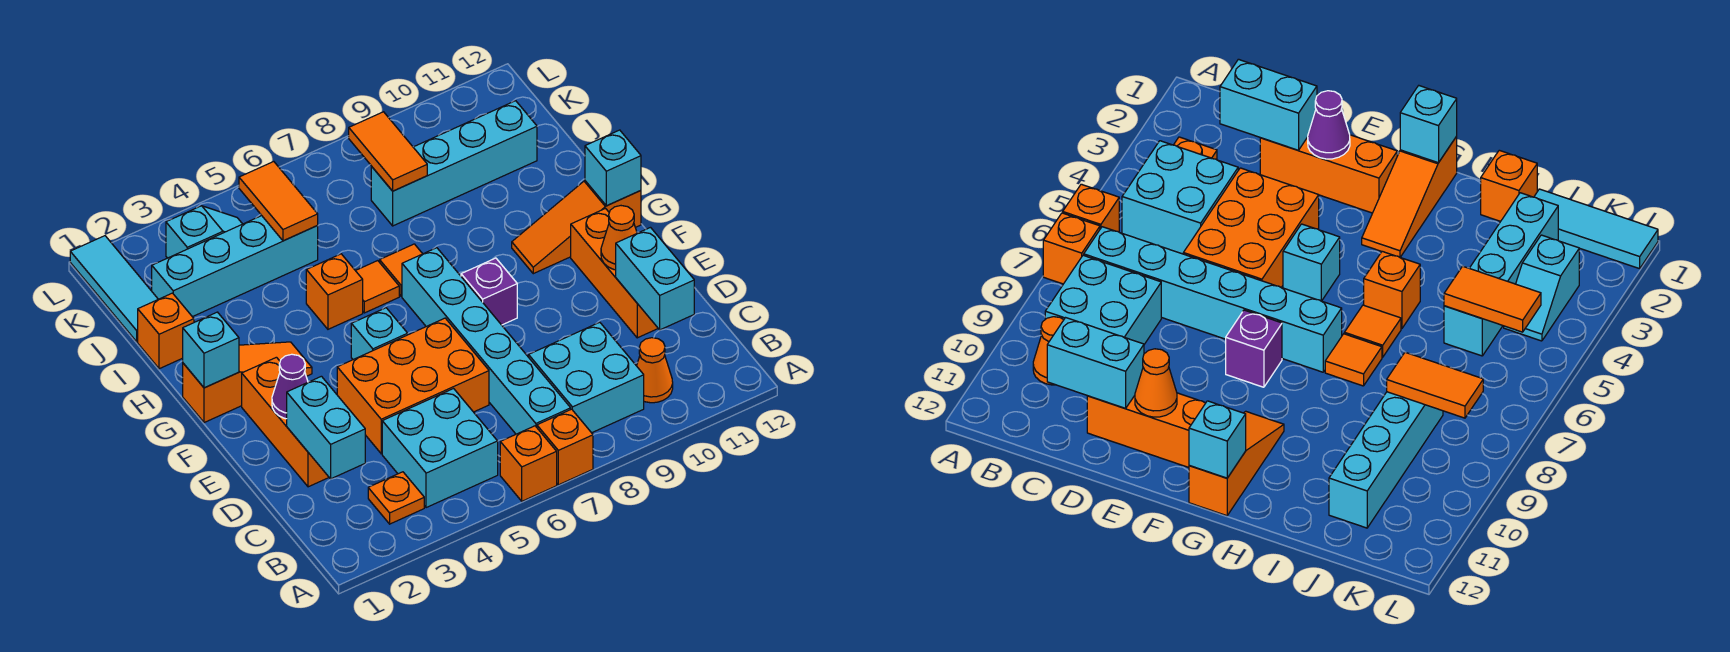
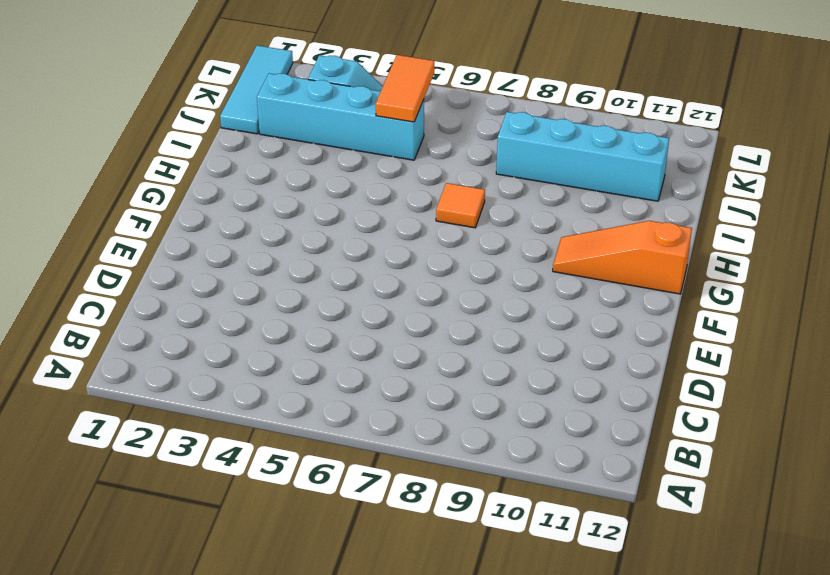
none -> orange brick A6 level 1
none -> orange brick A7 level 1
none -> orange plate B3 level 1
none -> cyan brick B4:C5 level 1

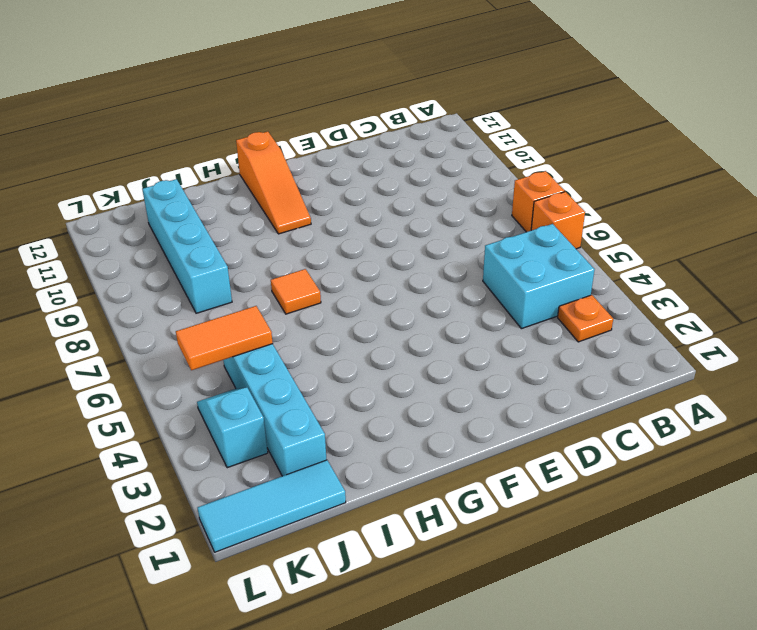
none -> cyan brick B7:G7 level 1
none -> cyan brick B8:C9 level 1
none -> orange cone B10 level 1
none -> orange brick D2:F2 level 1

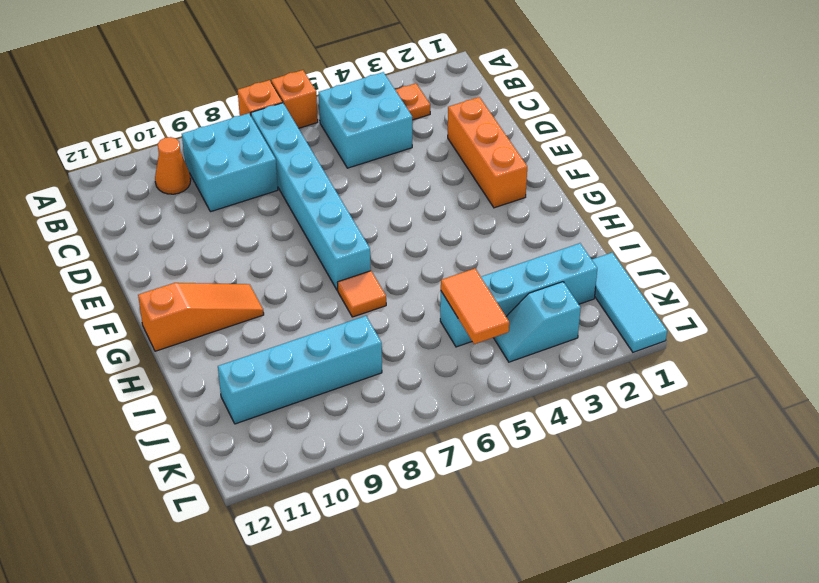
none -> orange brick D4:E6 level 1
none -> orange brick D11:F11 level 1
none -> cyan brick F5 level 1
none -> purple brick F8 level 1

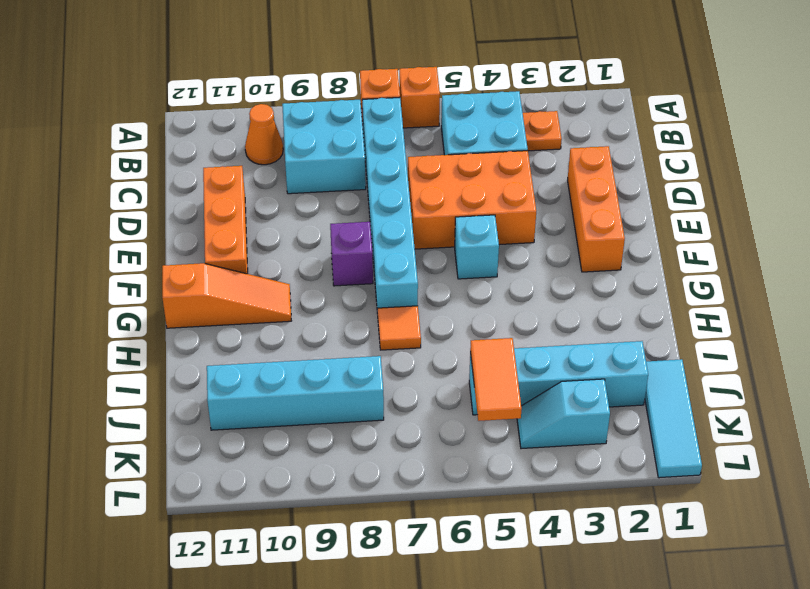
none -> orange slope G1:G3 level 1 top 1
none -> orange brick H5 level 1
none -> orange tile H6 level 1
none -> orange brick I1 level 1

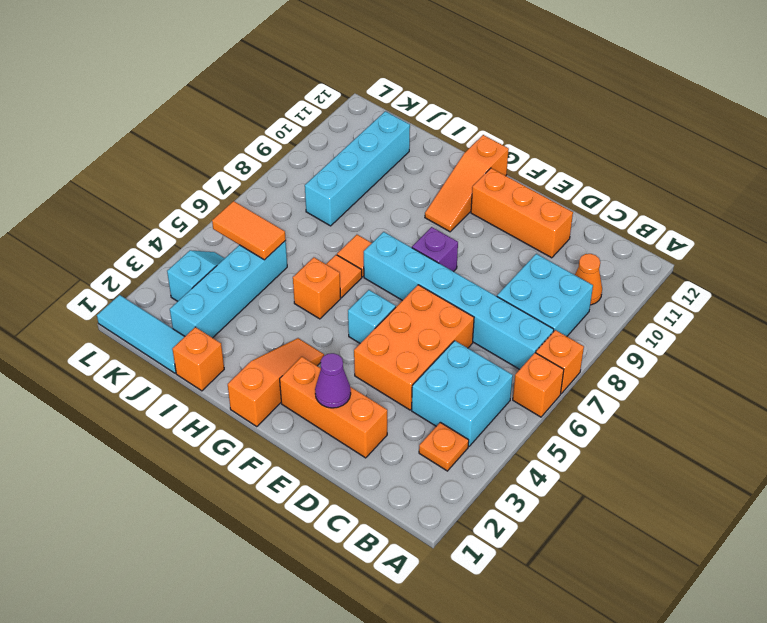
none -> cyan brick C2:D2 level 2
none -> cyan brick C11:D11 level 2
none -> orange cone E11 level 2
none -> cyan brick G1 level 2

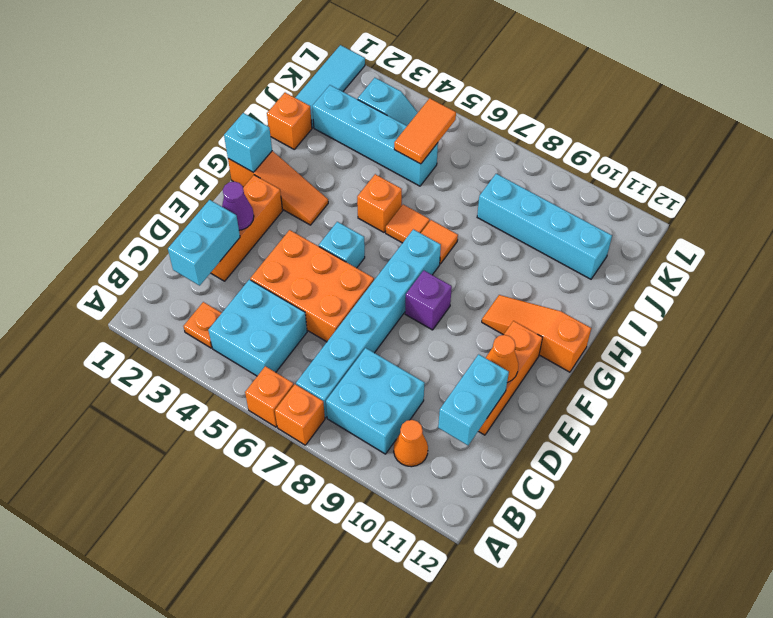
none -> cyan brick G12 level 2
none -> orange tile J8:K8 level 2

